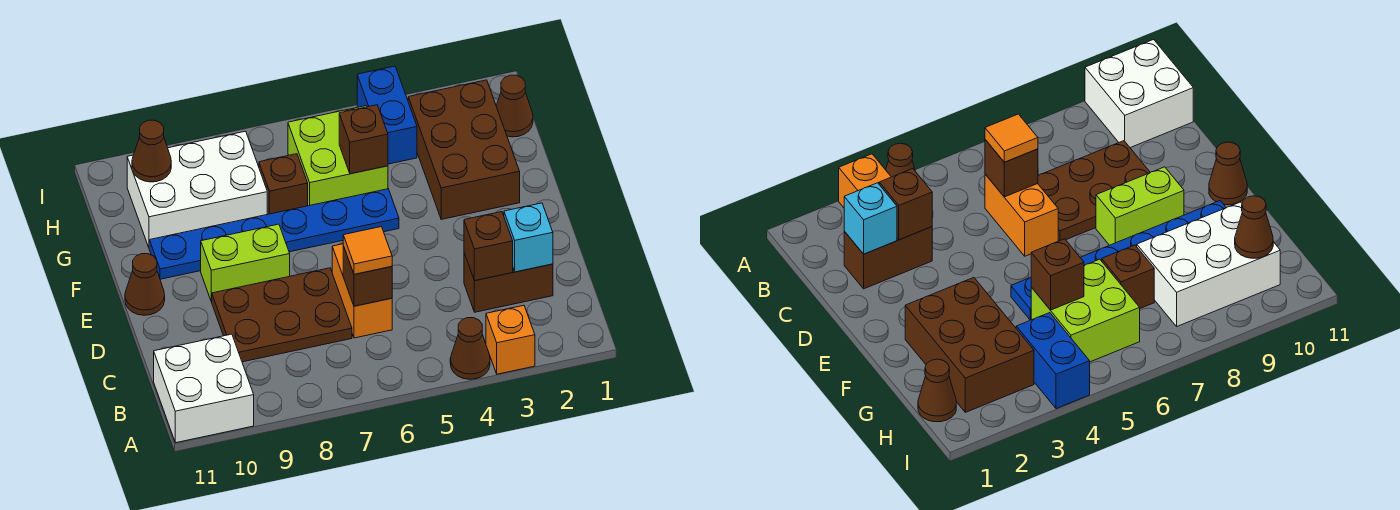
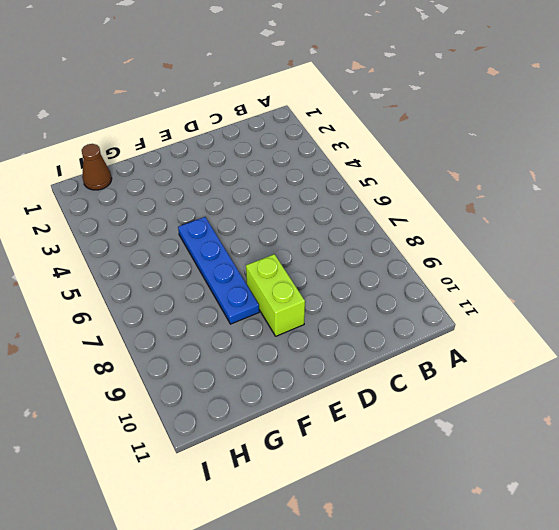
blue plate F5:F8 level 1 -> blue plate F5:F10 level 1
none -> orange brick A3 level 1
none -> brown cone A4 level 1
none -> white brick A10:B11 level 1

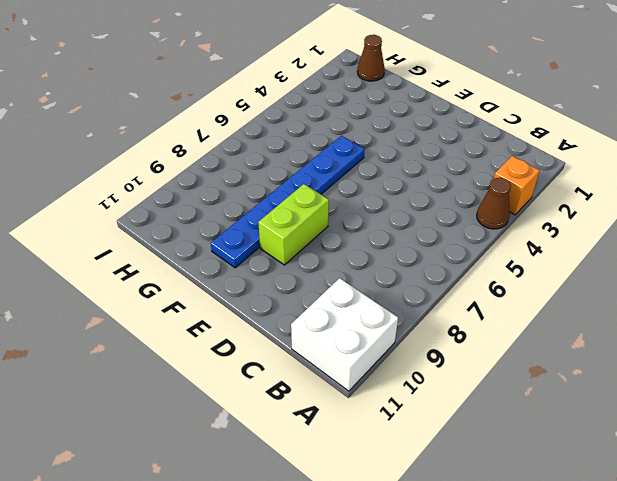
none -> brown brick C2:C3 level 1
none -> orange brick C6:D6 level 1
none -> brown plate C7:D9 level 1

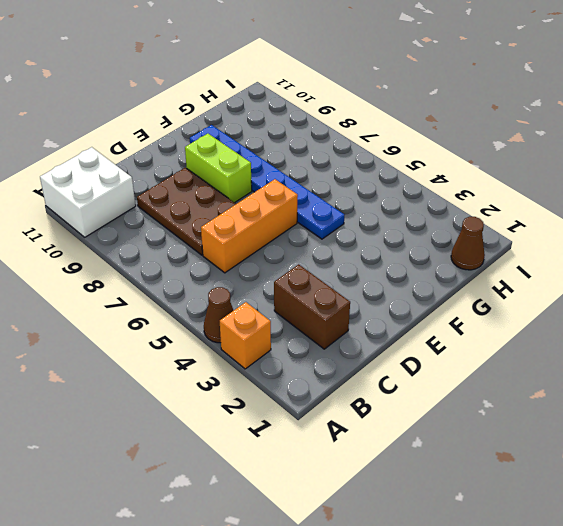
orange brick C6:E6 level 1 -> orange brick C6:D6 level 1
none -> brown cone E11 level 1
none -> brown brick F2:H3 level 1
none -> lime brick G5:H6 level 1

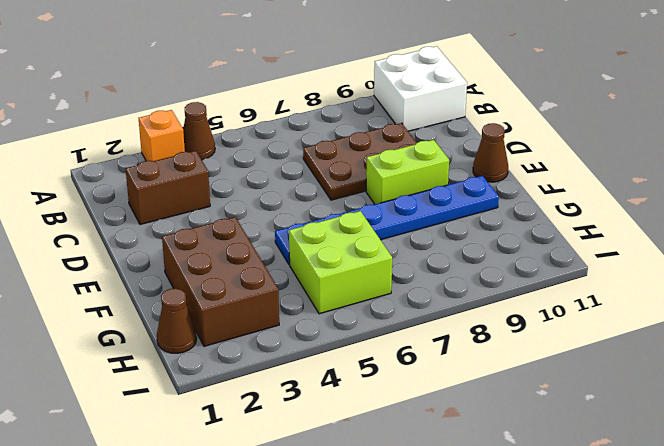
none -> orange brick C6:D6 level 1
none -> brown brick G7 level 1
none -> white brick G8:H10 level 1

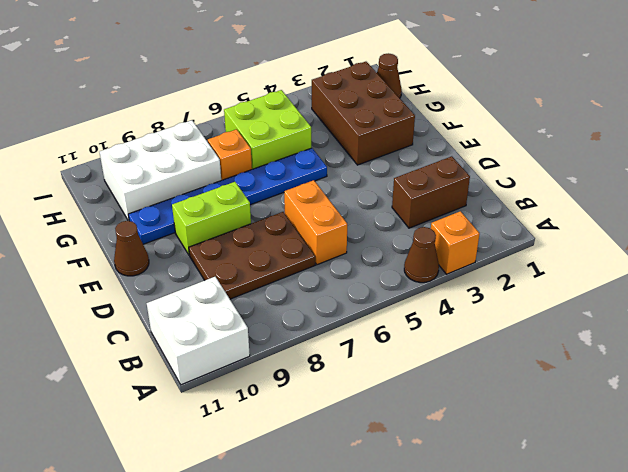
orange brick G7 level 1 -> brown brick G7 level 1
none -> blue brick H4:I4 level 1
none -> cyan brick C2 level 2
none -> brown brick C3 level 2

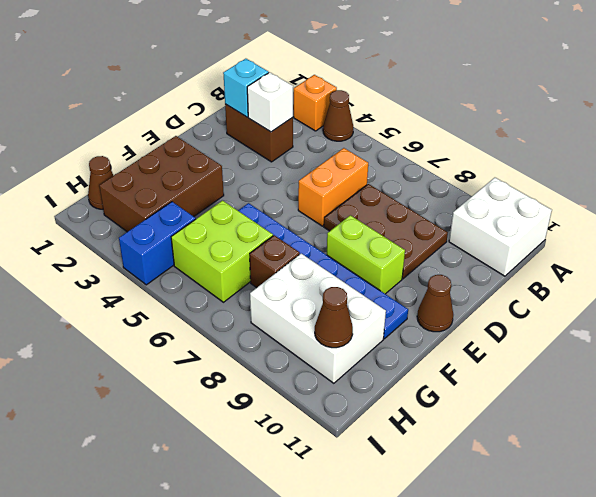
white brick C3 level 2 -> brown brick C3 level 2
none -> brown brick C6 level 2
none -> brown brick G5 level 2
none -> orange tile C6 level 3

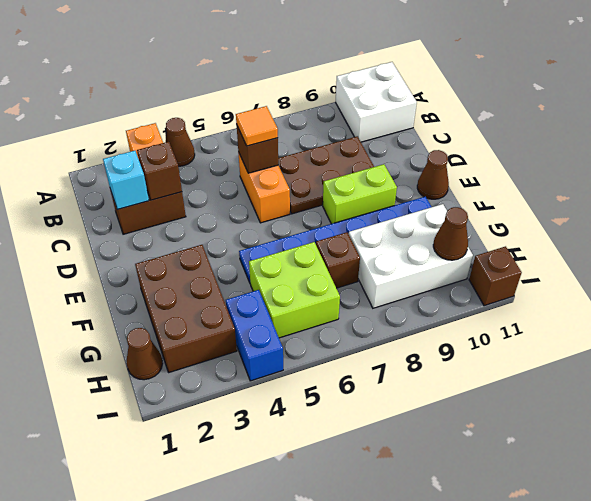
brown brick I11 level 1 -> brown brick G5 level 2

